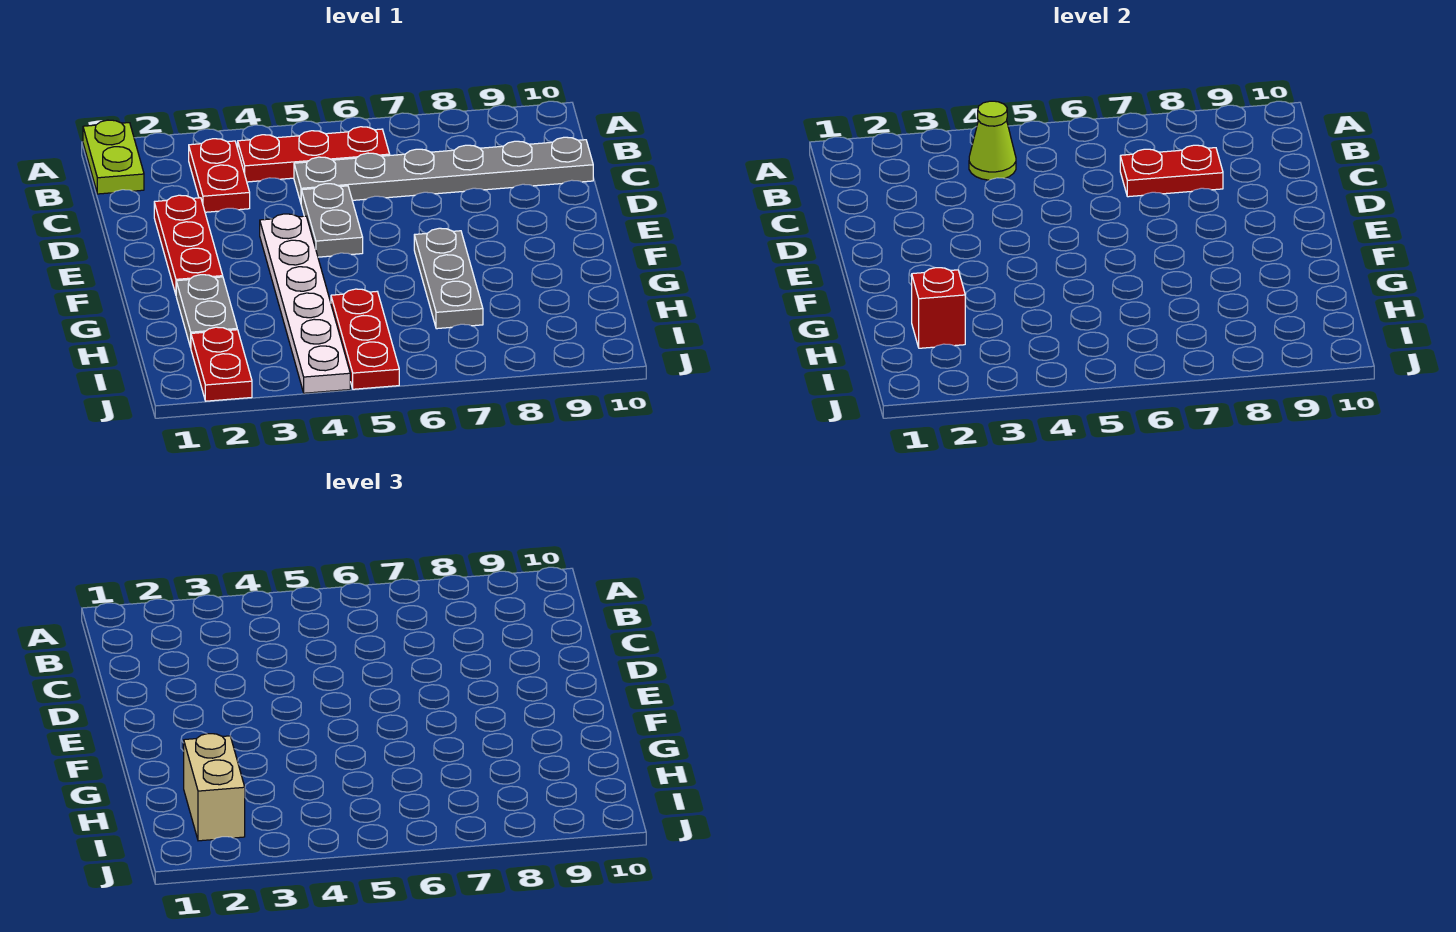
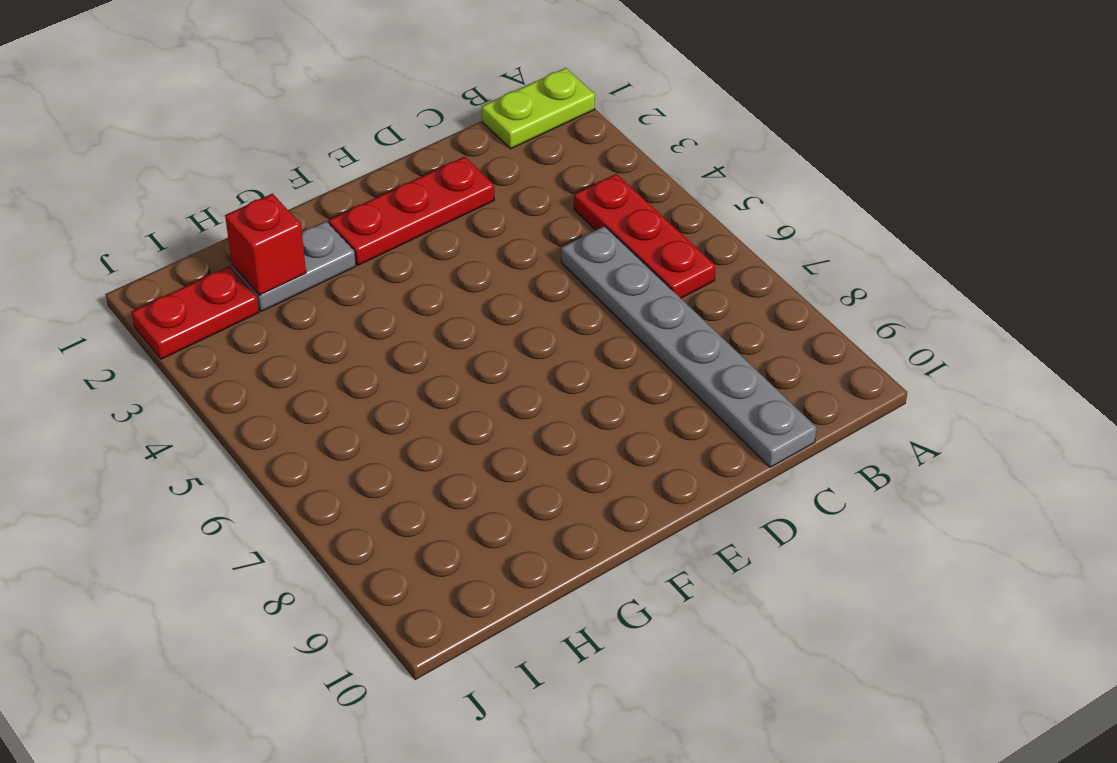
none -> red plate B3:C3 level 1
none -> grey plate D5:E5 level 1
none -> white plate E4:J4 level 1

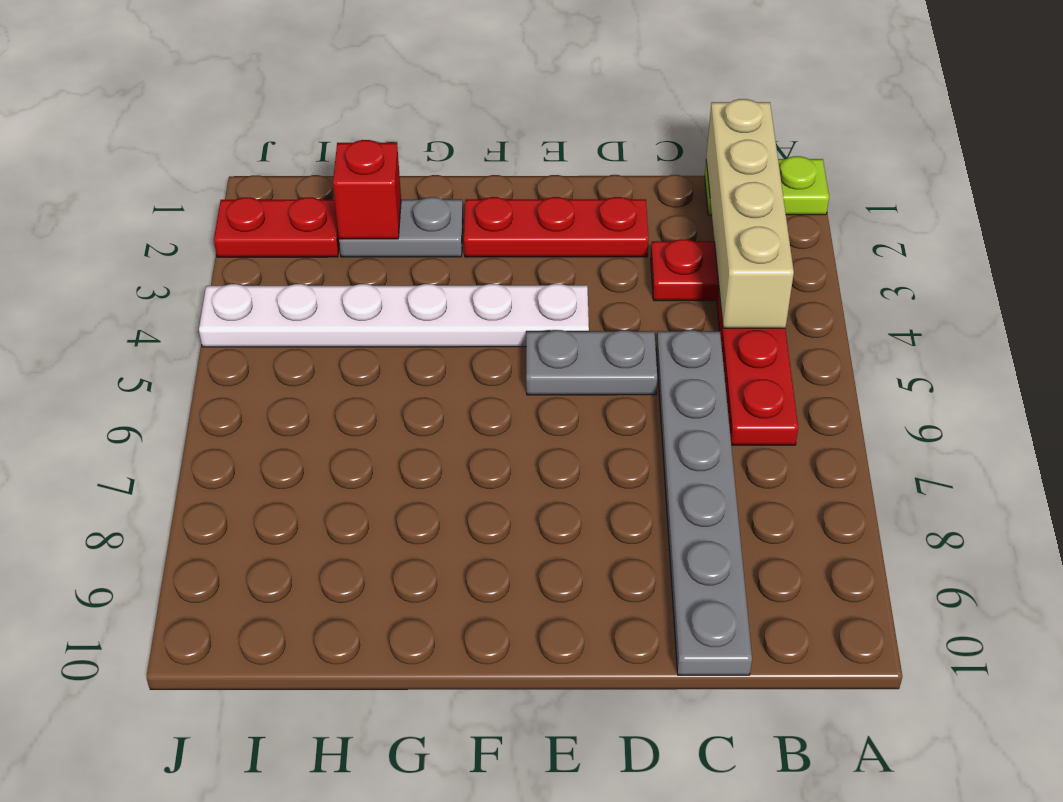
tan brick B1:B4 level 2 -> lime cone B4 level 2
none -> grey plate F7:H7 level 1
none -> red plate H5:J5 level 1
none -> red plate C7:C8 level 2

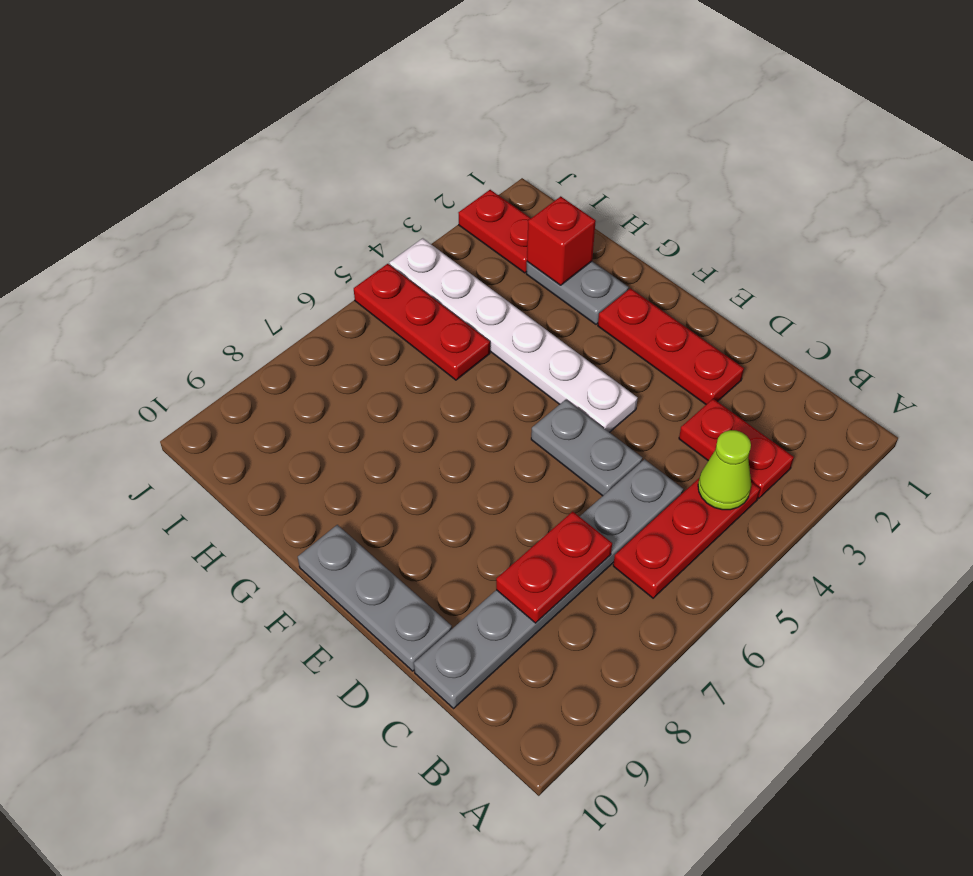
grey plate D10:F10 level 1 -> grey plate F7:H7 level 1
none -> lime plate A1:B1 level 1
none -> tan brick H2:I2 level 3

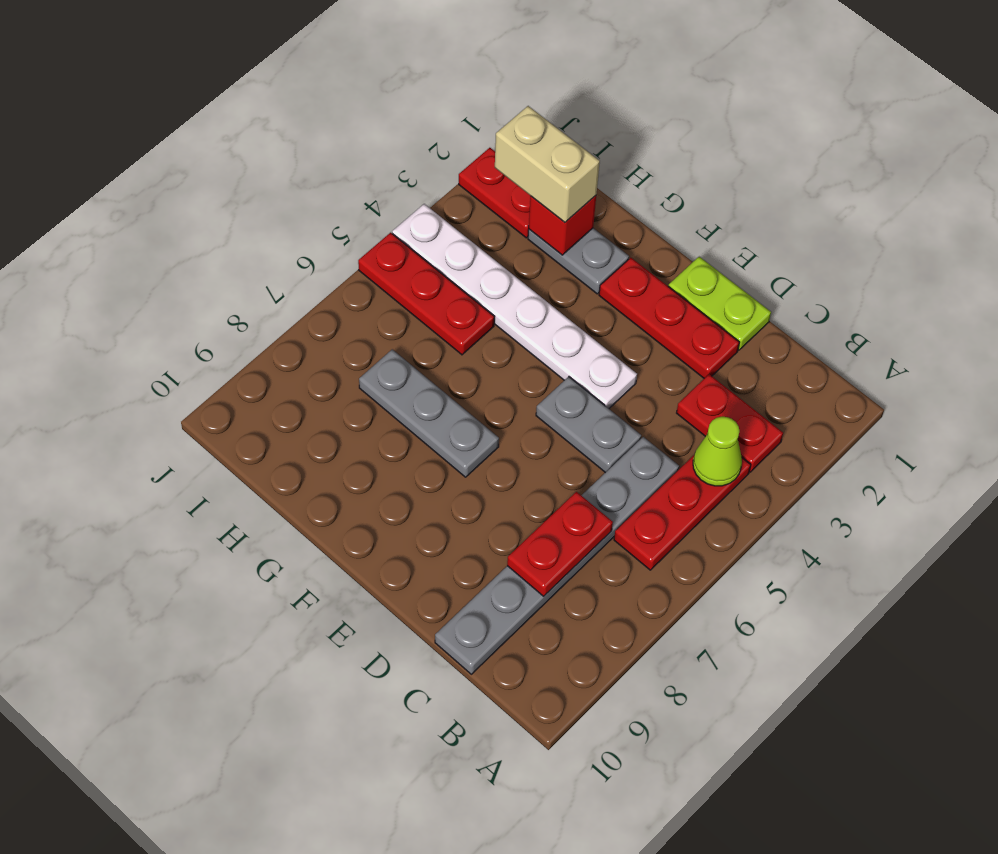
lime plate D1:E1 level 1 -> lime plate A1:B1 level 1

